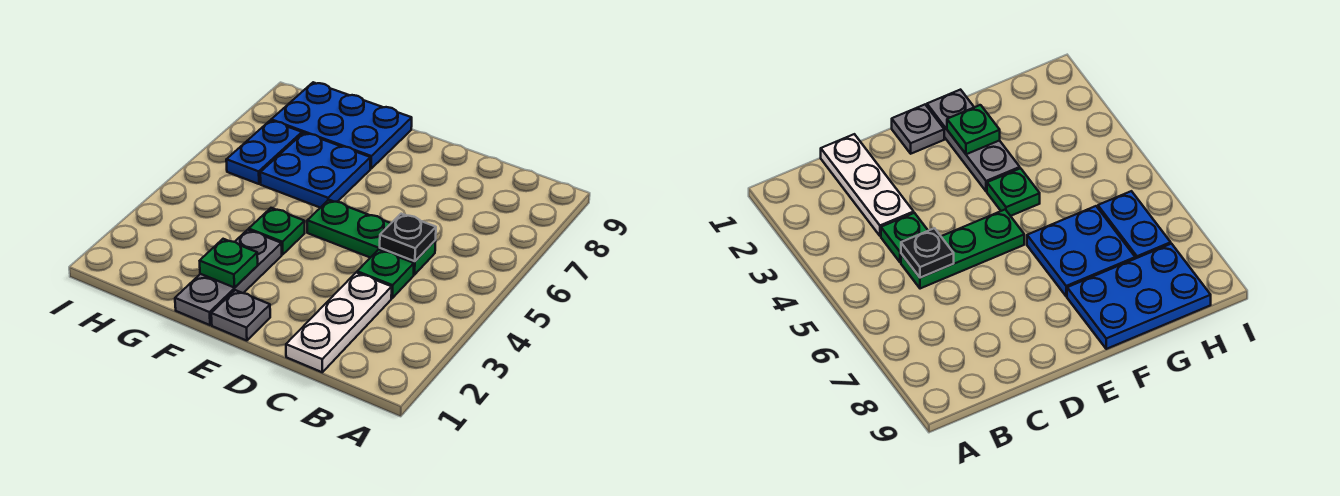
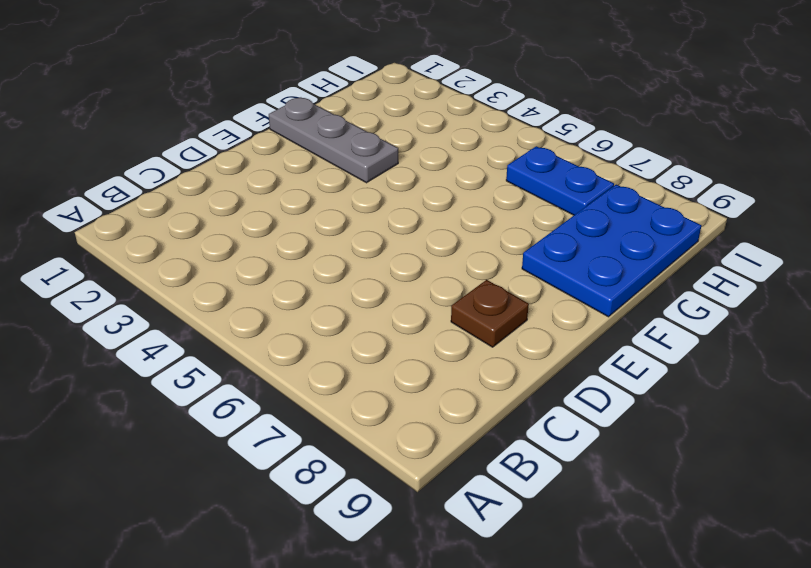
brown plate D8 level 1 -> none
none -> white plate C1:C3 level 1
none -> green plate C4 level 1

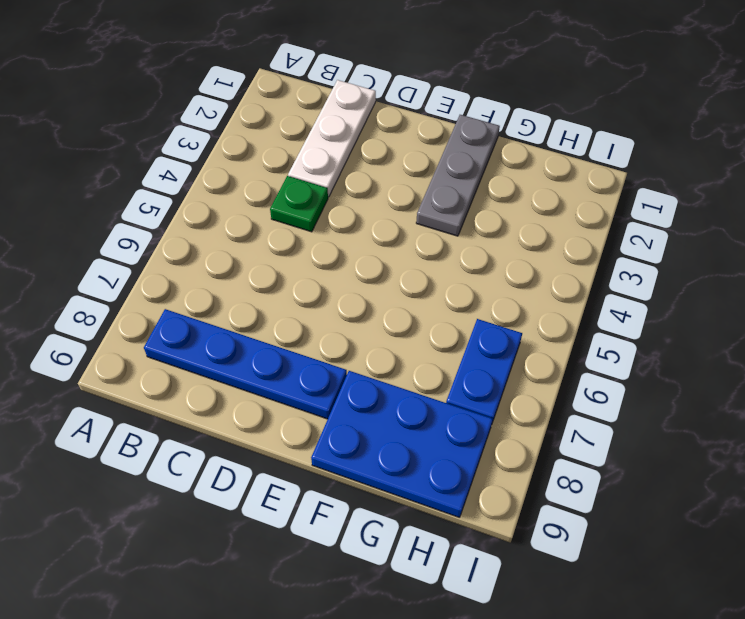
blue plate B8:E8 level 1 -> none
none -> green plate C5:E5 level 1
none -> grey plate E1 level 1

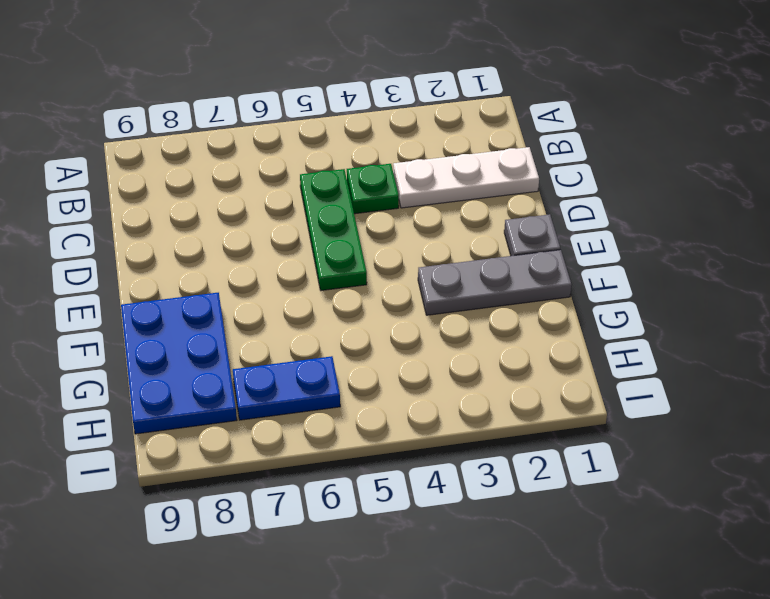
none -> green plate F4 level 1
none -> blue plate F6:G7 level 1

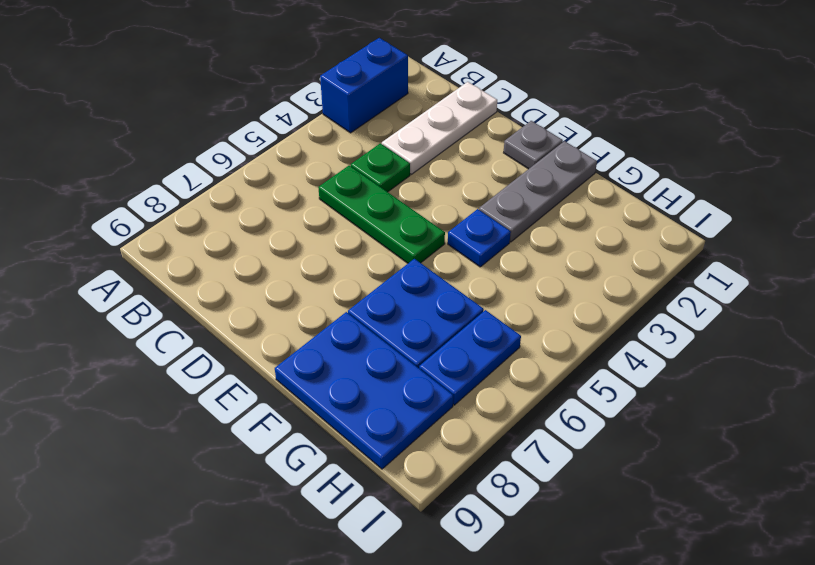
blue brick A2:A3 level 1 -> none
blue plate F4 level 1 -> green plate F4 level 1
none -> black plate C5 level 2
none -> green plate F2 level 2

